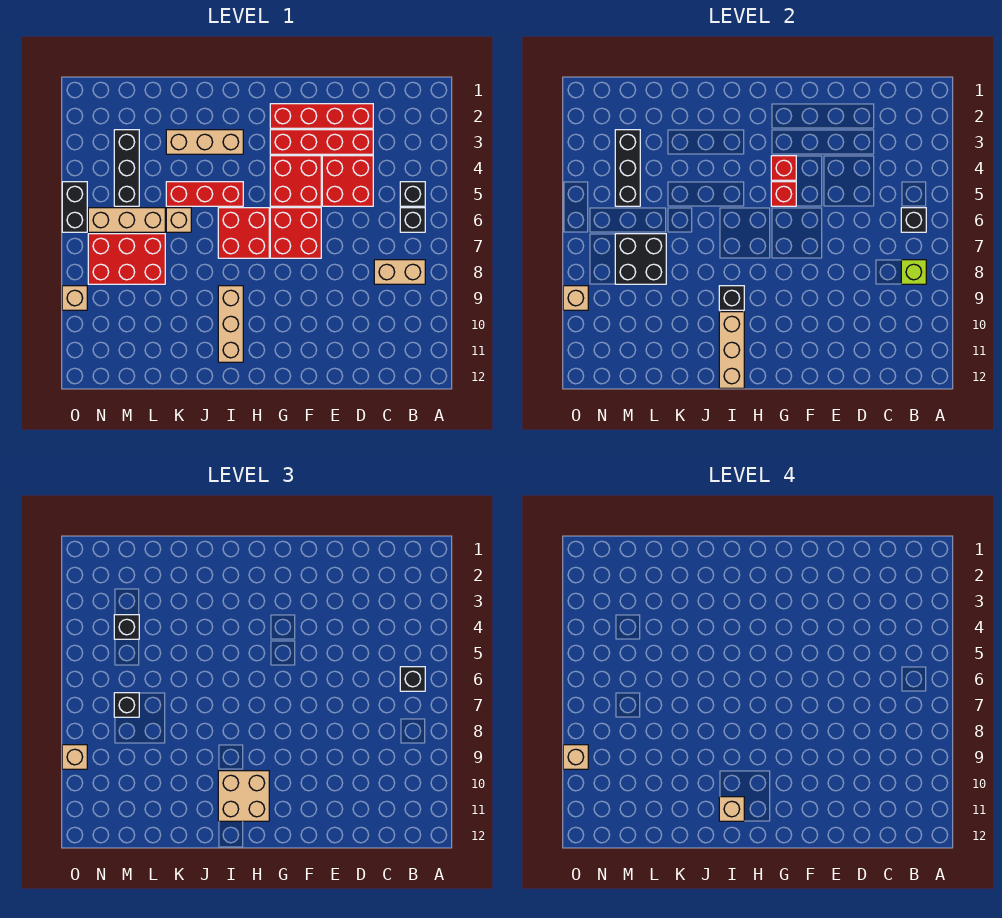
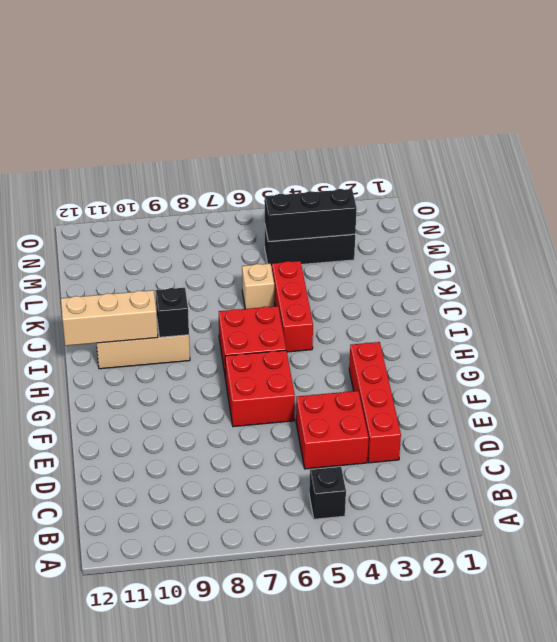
none -> black brick B6 level 1
none -> tan brick B8:C8 level 1
none -> red brick D2:G2 level 1
none -> red brick F4:G5 level 1

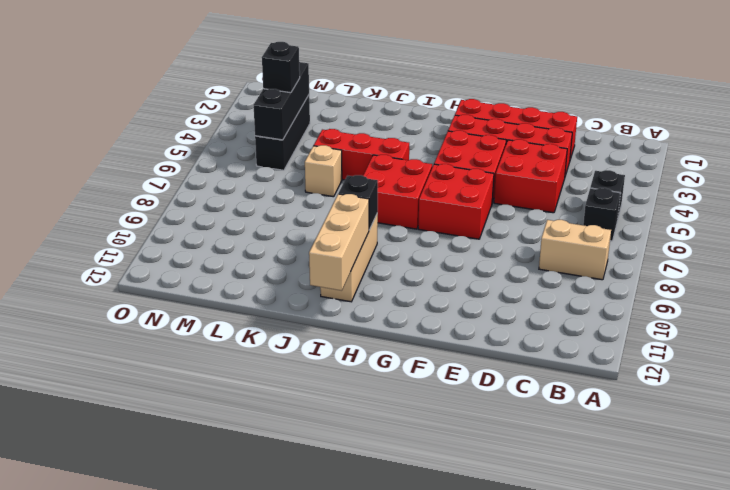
none -> tan brick I3:K3 level 1
none -> tan brick L6:N6 level 1
none -> red brick L7:N8 level 1
none -> black brick O5:O6 level 1

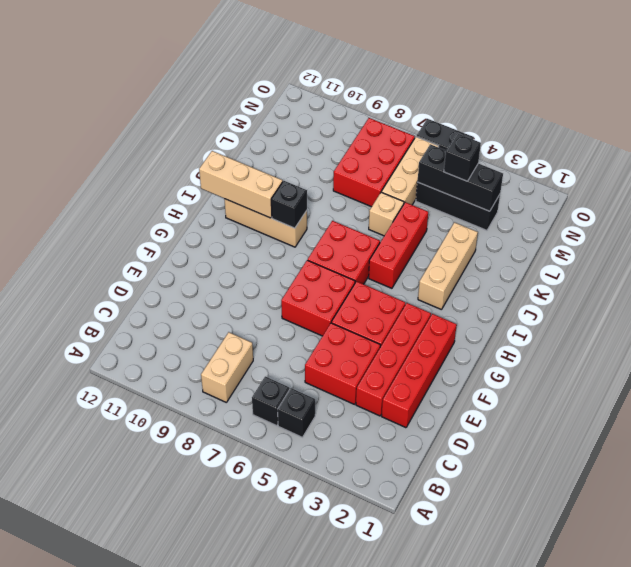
none -> tan brick O9 level 1
none -> black brick B6 level 2
none -> lime brick B8 level 2
none -> red brick G4 level 2

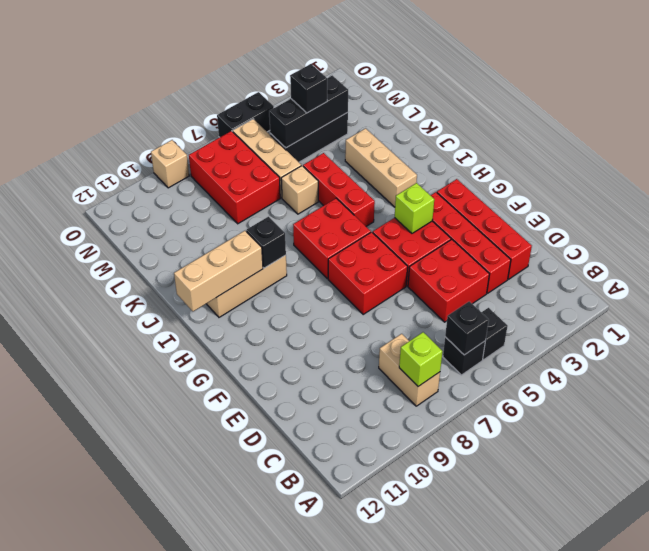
lime brick G4 level 2 -> red brick G4 level 2
none -> red brick G5 level 2
none -> black brick L7:M8 level 2
none -> tan brick O9 level 2
none -> black brick B6 level 3

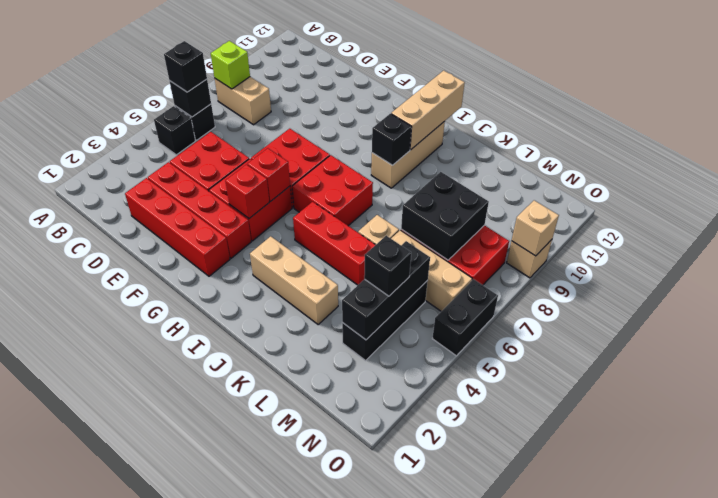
none -> tan brick H10:I11 level 3
none -> black brick M7 level 3
none -> tan brick O9 level 3
none -> tan brick I11 level 4

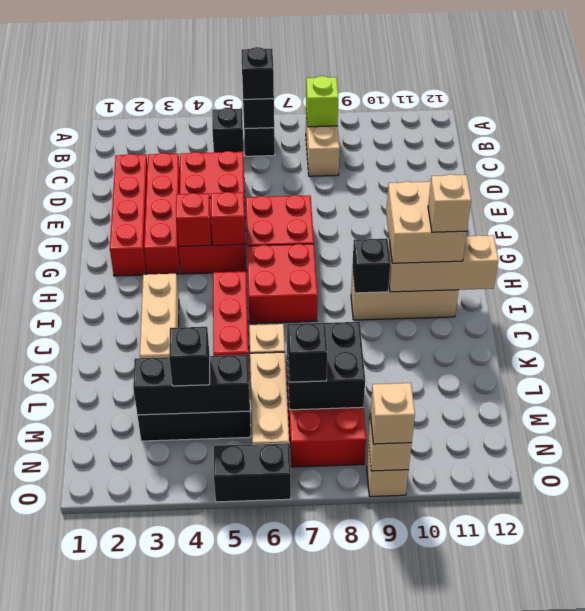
none -> tan brick O9 level 4

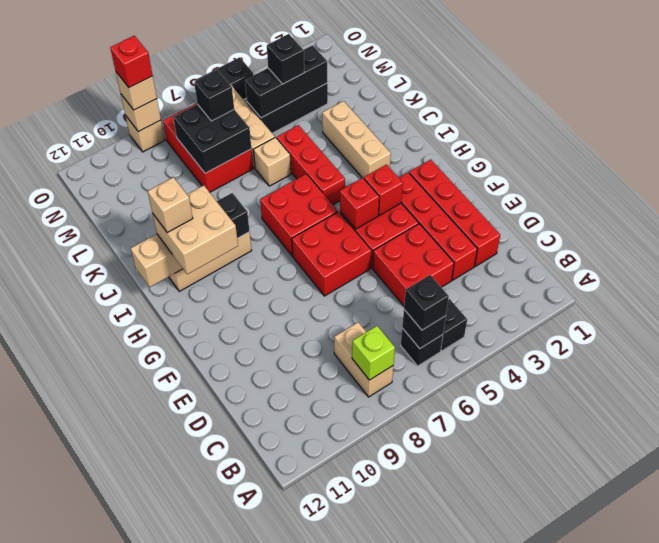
red brick O9 level 4 -> tan brick O9 level 4

